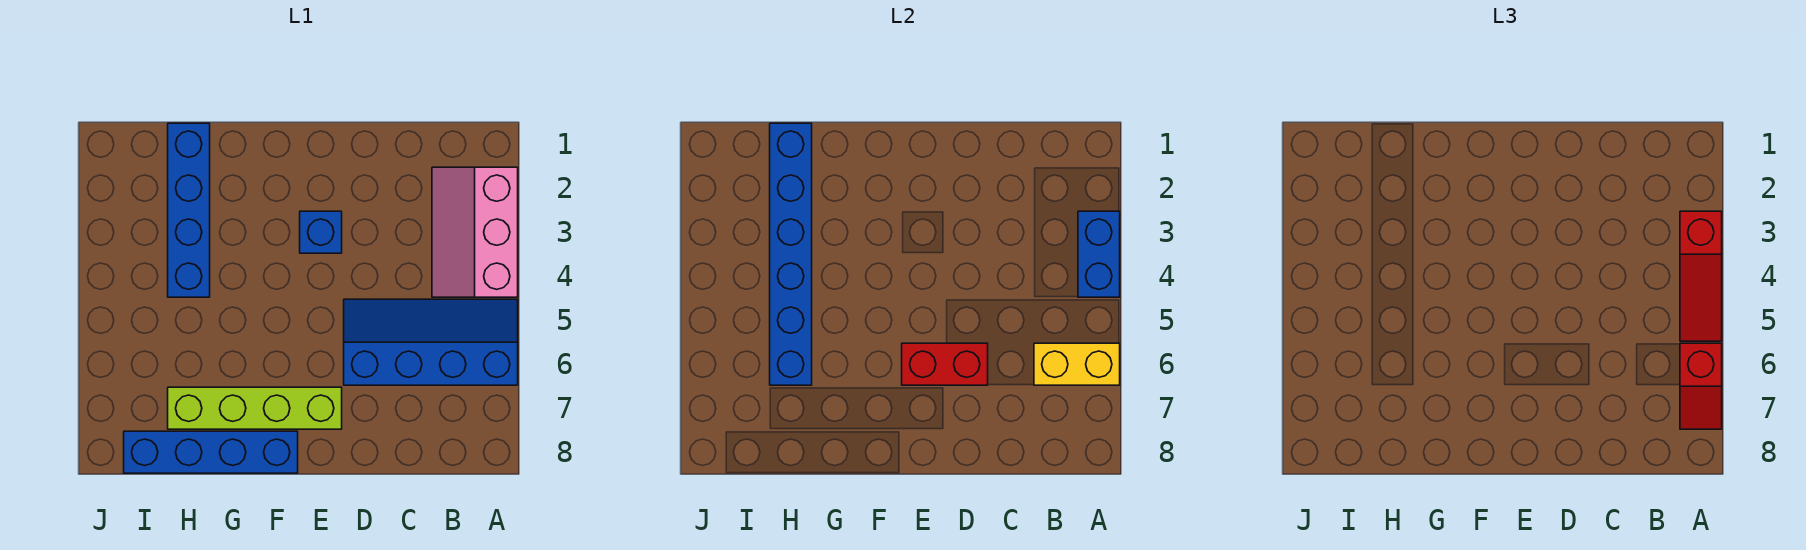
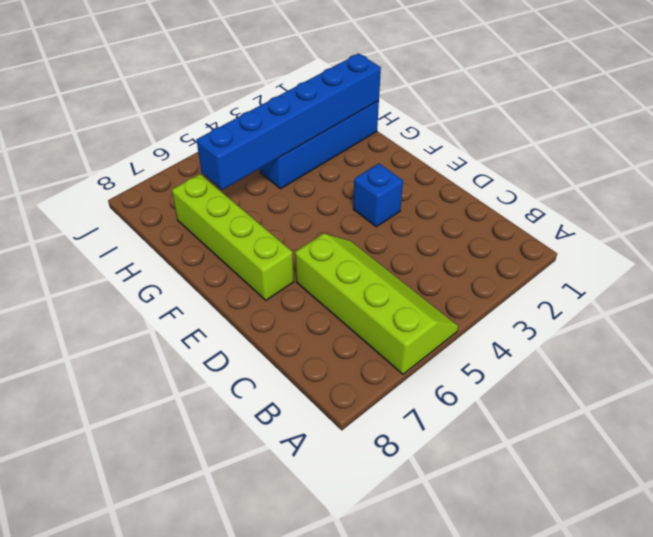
lime slope A5:D6 level 1 top 6 -> blue slope A5:D6 level 1 top 6
none -> pink slope A2:B4 level 1 top A
none -> blue brick F8:I8 level 1
none -> blue brick A3:A4 level 2

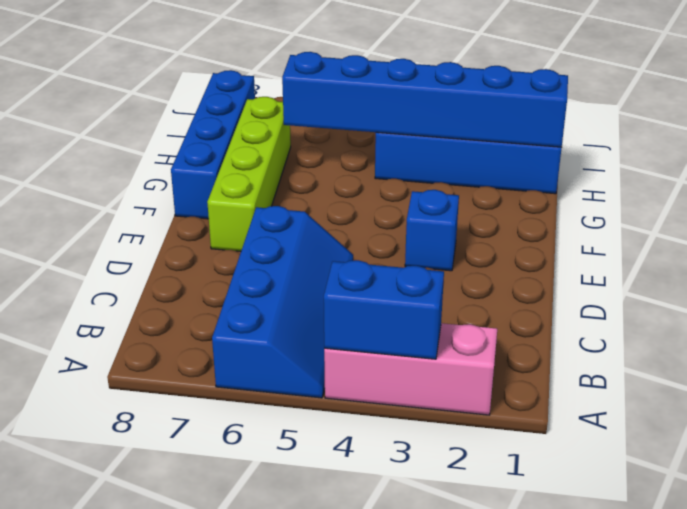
none -> yellow brick A6:B6 level 2
none -> red brick D6:E6 level 2
none -> red slope A3:A5 level 3 top 3

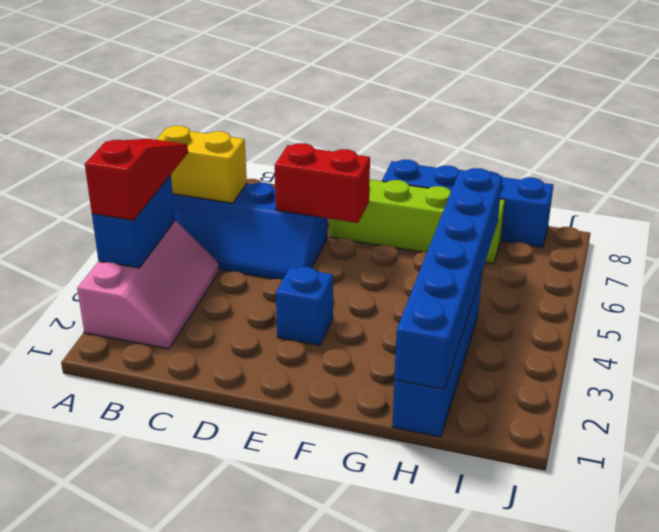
none -> red slope A6:A7 level 3 top 6

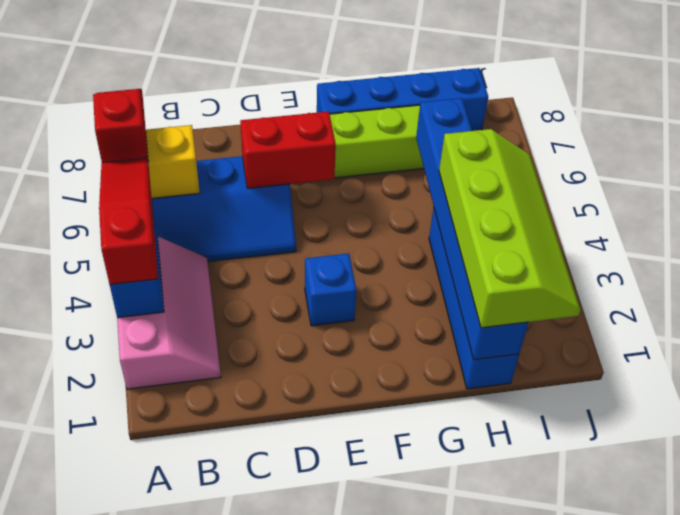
lime slope H1:I4 level 3 top H -> none

